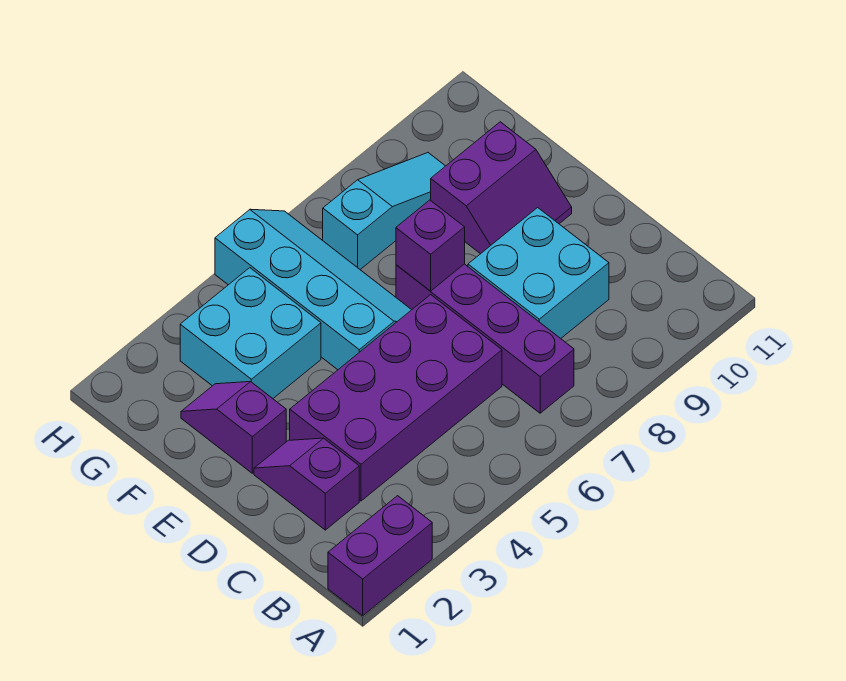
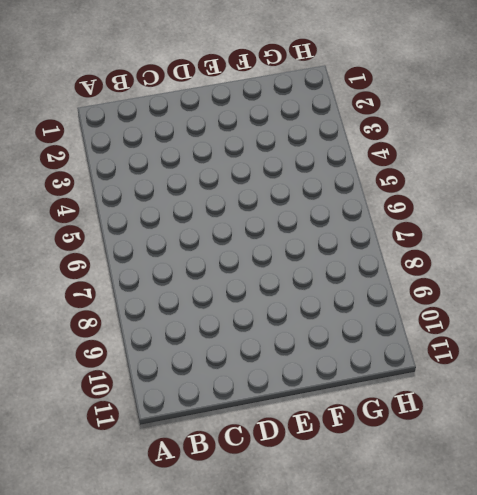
none -> purple brick A1:A2 level 1
none -> purple brick B7:E7 level 1

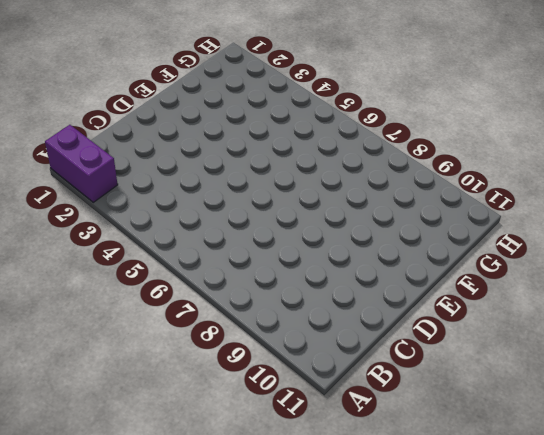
none -> purple brick B7:E7 level 1
none -> purple slope C2:D2 level 1 top C

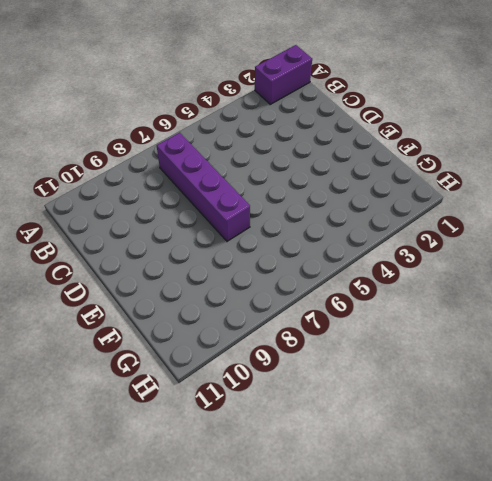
none -> purple slope C2:D2 level 1 top C
none -> purple brick C3:D6 level 1

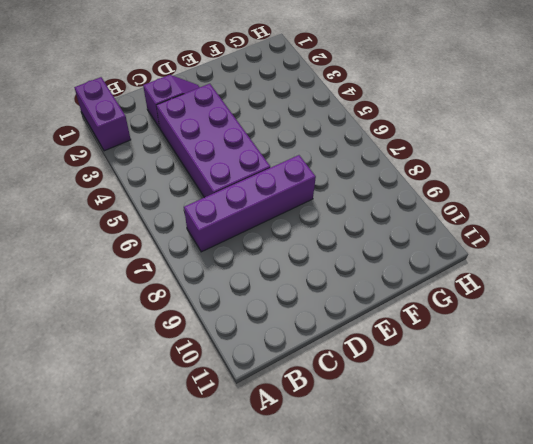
none -> cyan brick C8:D9 level 1
none -> purple slope E2:F2 level 1 top E

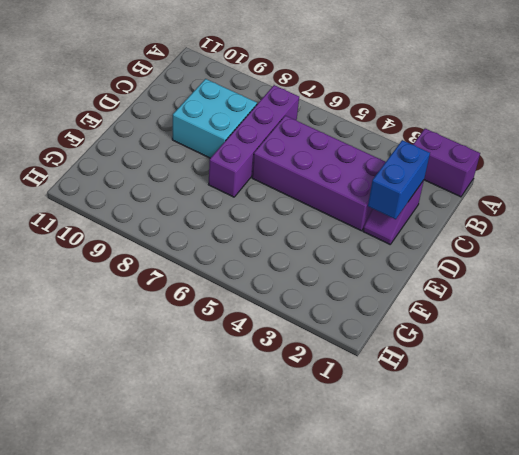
blue brick C2:D2 level 2 -> none
none -> purple slope E2:F2 level 1 top E
none -> cyan slope E5:H6 level 1 top 5

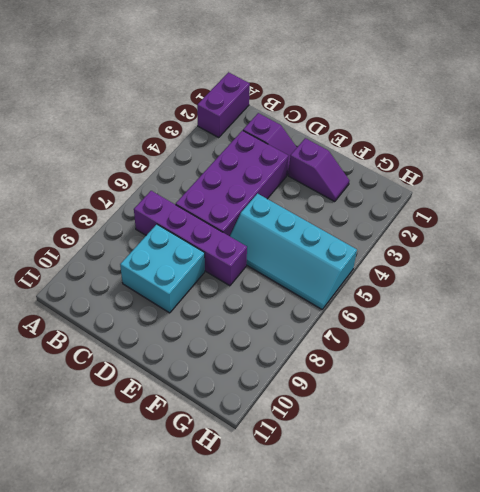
none -> purple slope E9:F10 level 1 top F
none -> cyan brick F3:G4 level 1

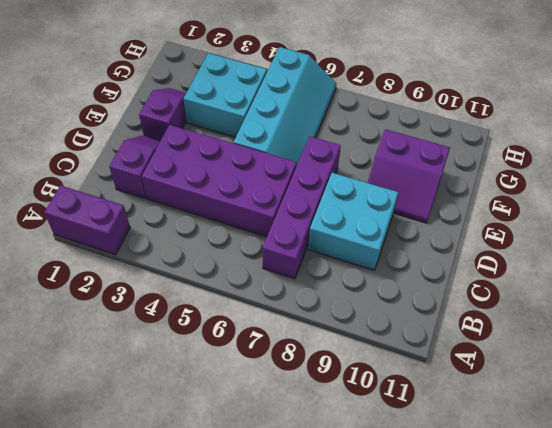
none -> cyan slope G7:G9 level 1 top 7
none -> purple brick E7 level 2

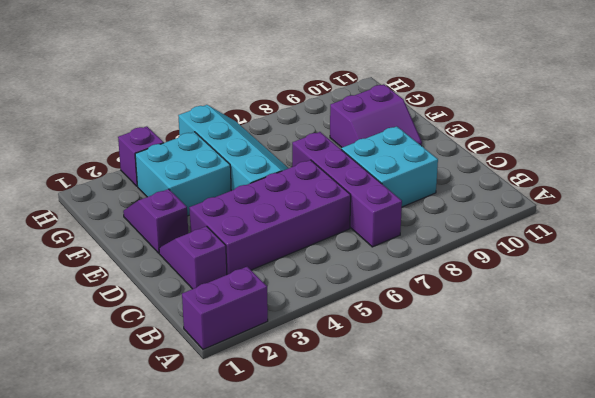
purple brick H3 level 1 -> purple brick E7 level 2
none -> cyan slope G7:G9 level 1 top 7

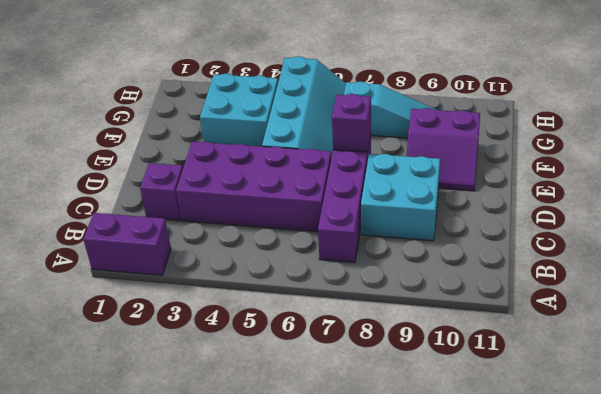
none -> purple slope E2:F2 level 1 top E

